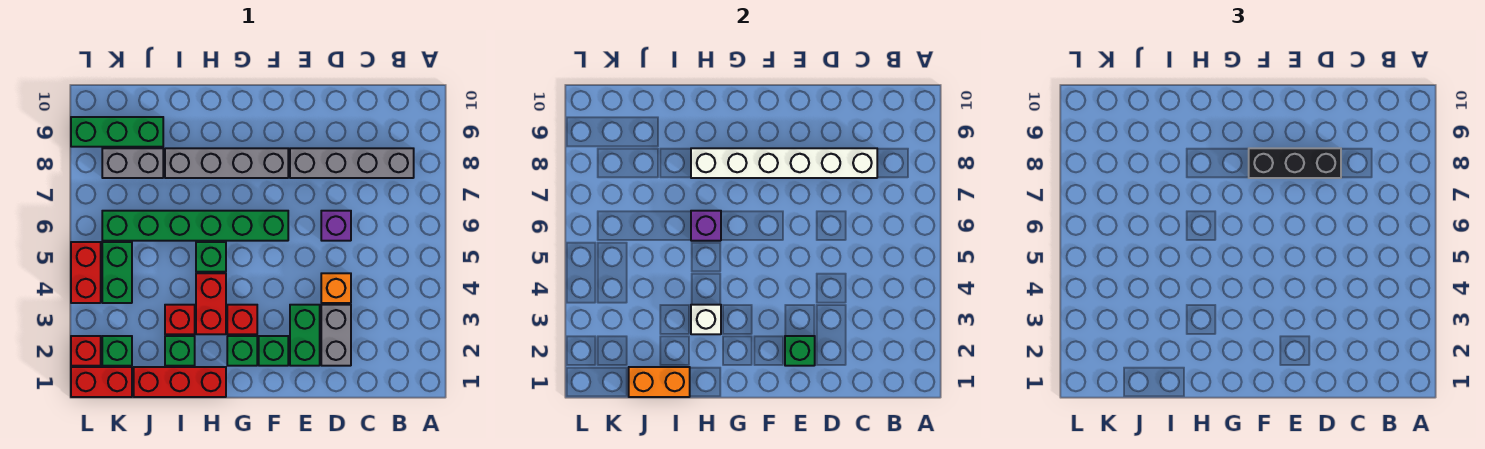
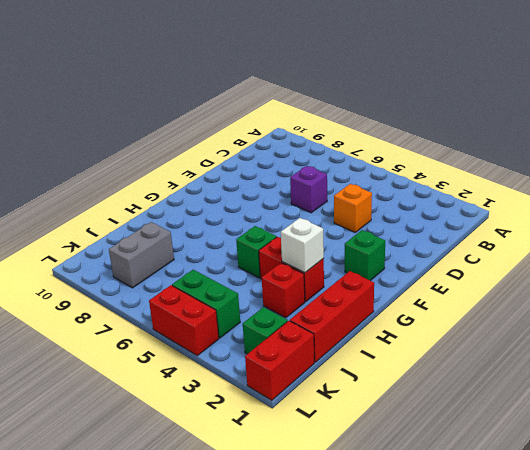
none -> grey brick B8:E8 level 1
none -> grey brick D2:D3 level 1
none -> green brick E2:E3 level 1

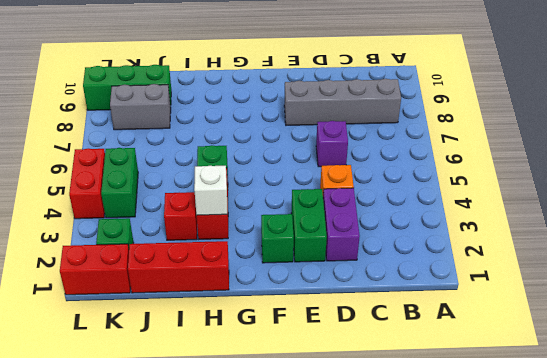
purple brick D2:D3 level 1 -> grey brick D2:D3 level 1
none -> green brick F6:K6 level 1
none -> grey brick F8:I8 level 1
none -> green brick G2 level 1

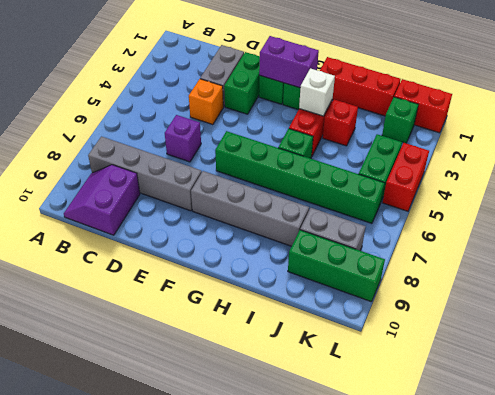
purple slope B9:C10 level 1 top C -> none
purple brick F2:G2 level 2 -> none
none -> red brick G3 level 1
none -> green brick I2 level 1
none -> red brick L2 level 1

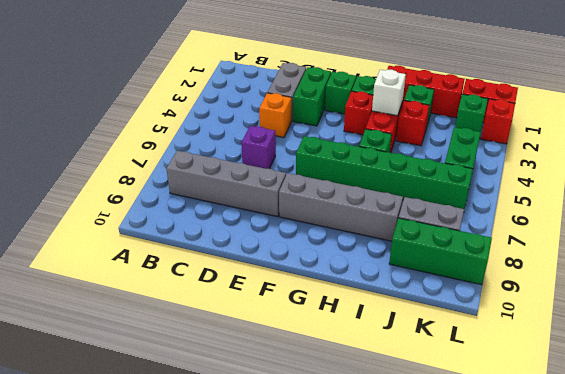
none -> red brick L4:L5 level 1
none -> white brick C8:H8 level 2
none -> green brick E2 level 2

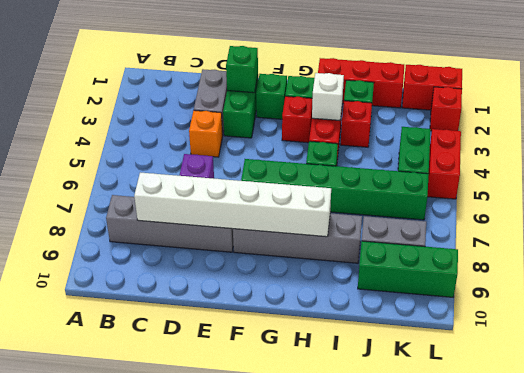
none -> green brick K2 level 1
none -> purple brick H6 level 2
none -> orange brick I1:J1 level 2

